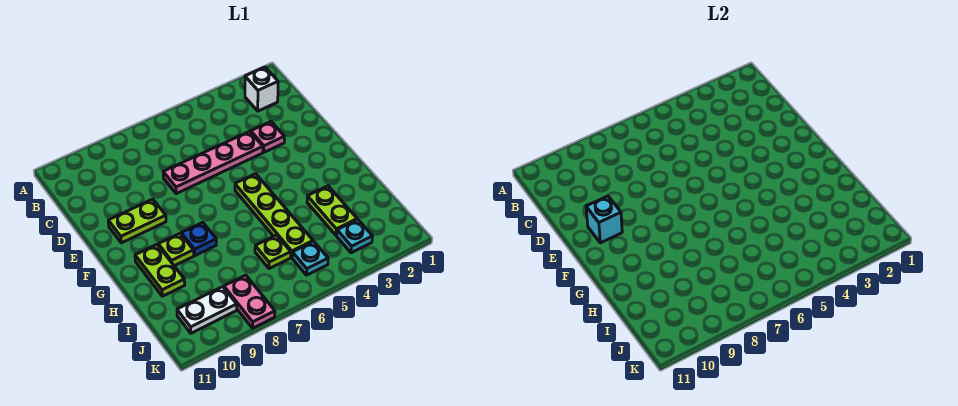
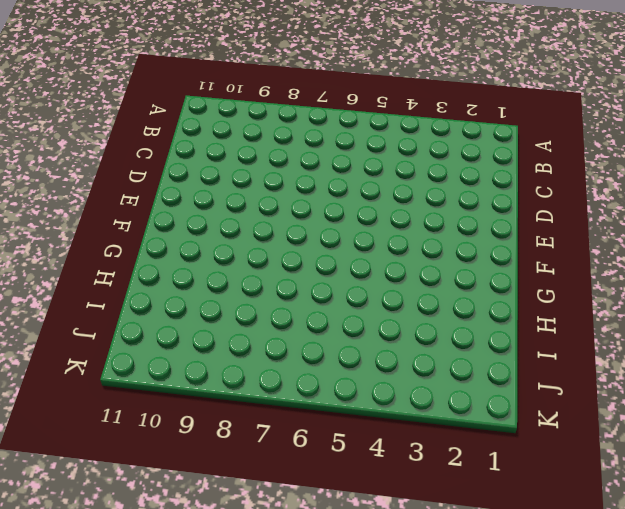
none -> white brick B2 level 1
none -> pink plate D3 level 1
none -> pink plate D4:D7 level 1

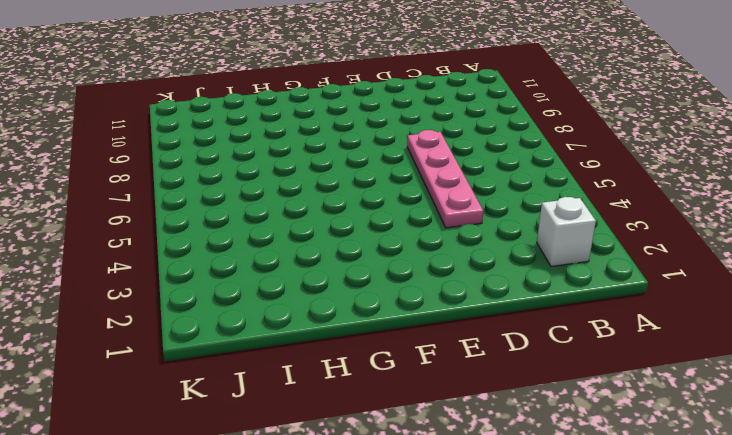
none -> pink plate D3 level 1
none -> lime plate E9:E10 level 1
none -> lime plate F5:I5 level 1

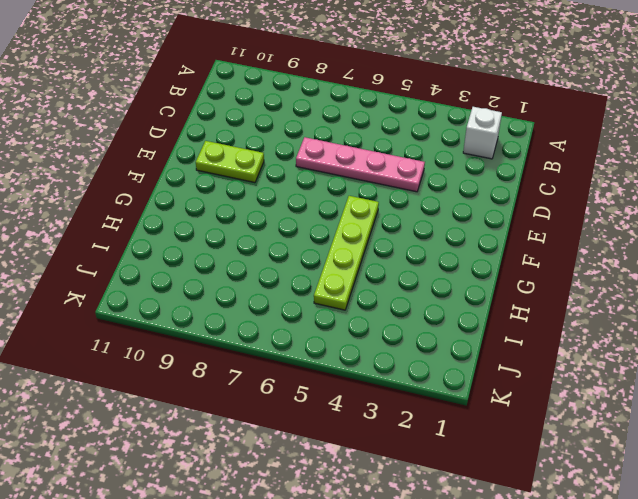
none -> pink plate D3 level 1
none -> blue plate G8 level 1
none -> lime plate G9 level 1

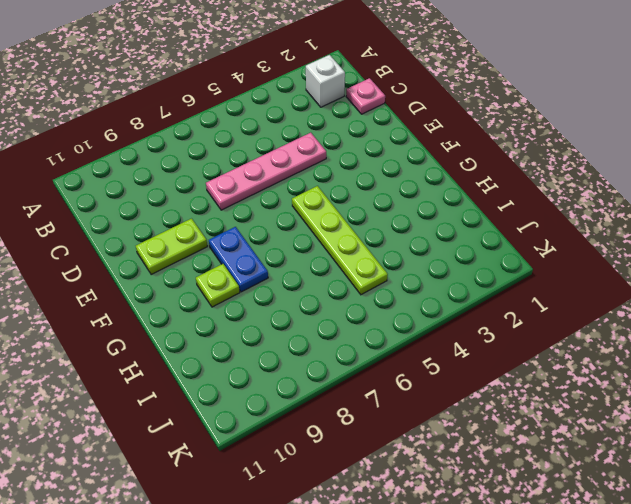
pink plate C1 level 1 -> pink plate D3 level 1
blue plate F8:G8 level 1 -> blue plate G8 level 1
none -> lime plate G10:H10 level 1
none -> lime plate H3:I3 level 1
none -> lime plate I6 level 1

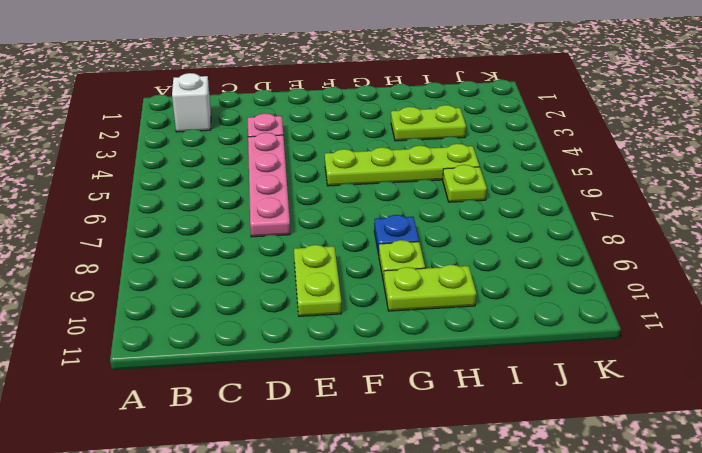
none -> cyan plate J3 level 1
none -> cyan plate J5 level 1
none -> pink plate J8:K8 level 1

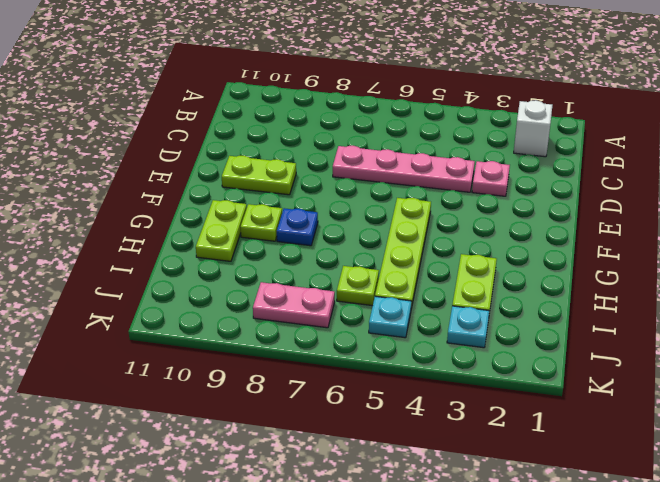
pink plate J7:J8 level 1 -> pink plate J8:K8 level 1
none -> white plate J9:J10 level 1
none -> cyan brick E10 level 2

